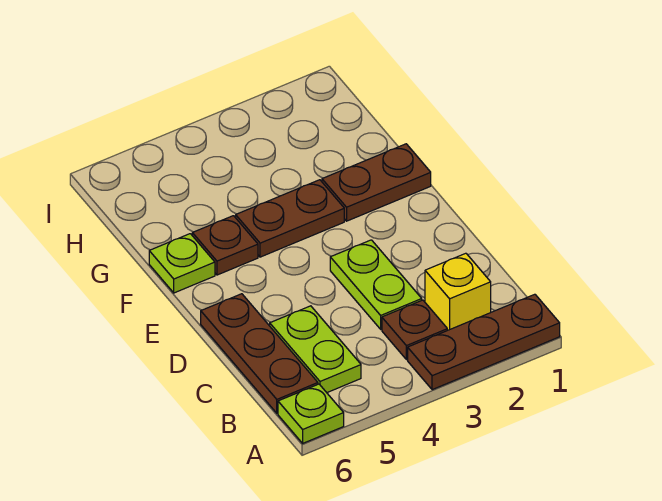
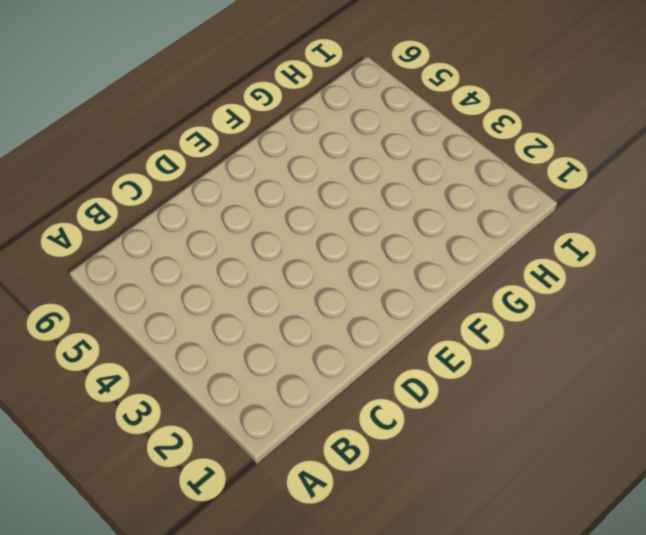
none -> brown plate A1:A3 level 1
none -> lime plate A6 level 1

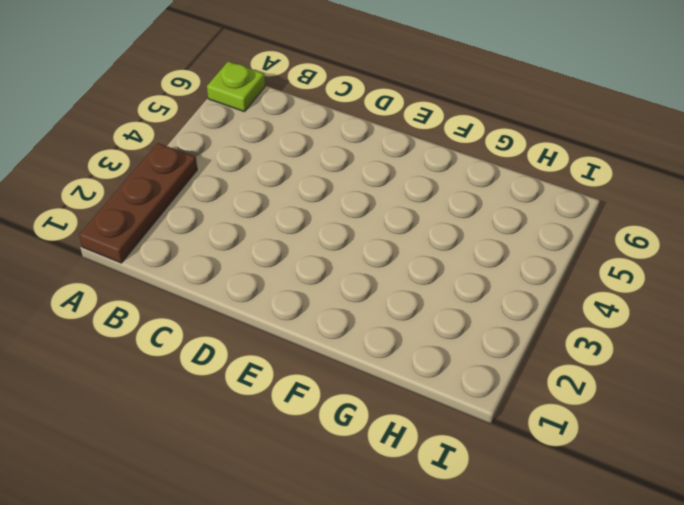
none -> yellow brick B2 level 1
none -> brown plate B3 level 1

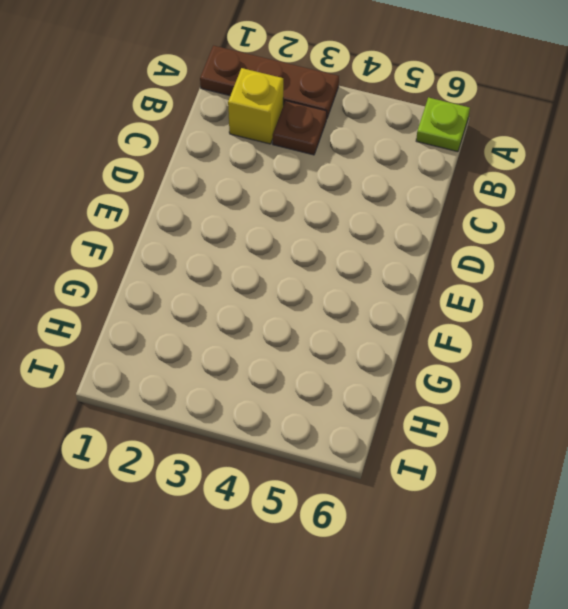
none -> lime plate B5:C5 level 1
none -> brown plate B6:D6 level 1

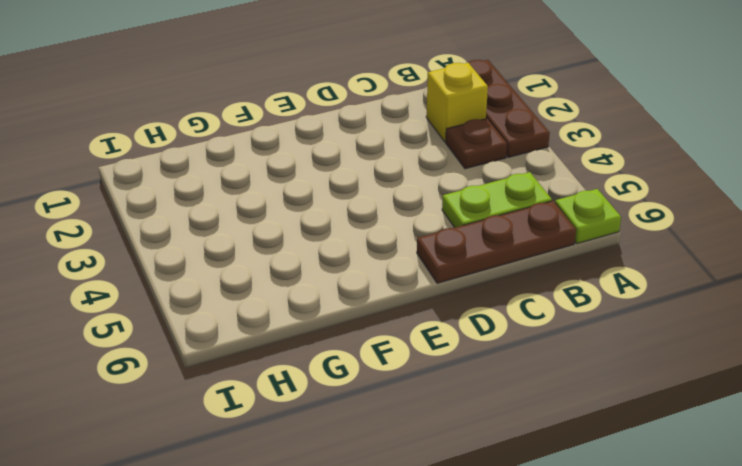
none -> lime plate C3:D3 level 1
none -> brown plate F1:F2 level 1

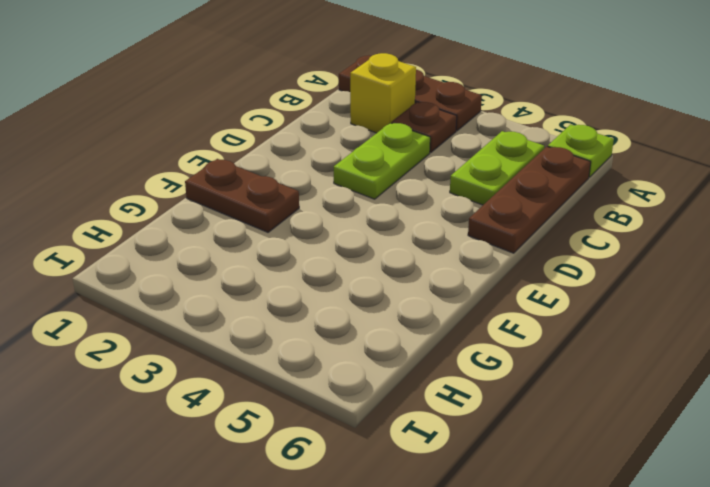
none -> brown plate F3:F4 level 1
none -> brown plate F5 level 1

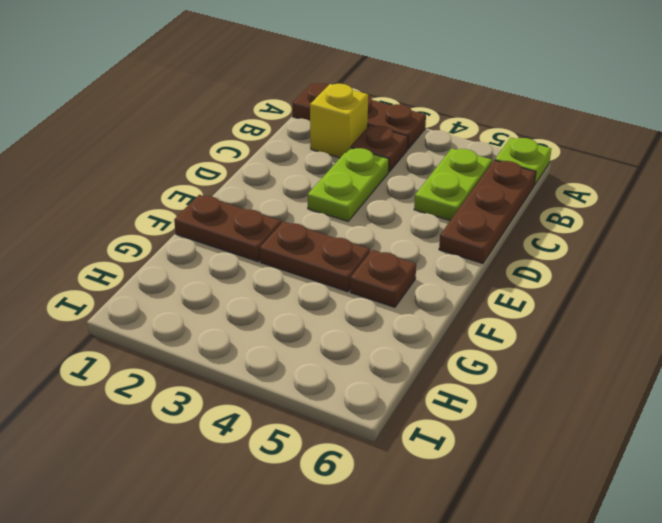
none -> lime plate F6 level 1

